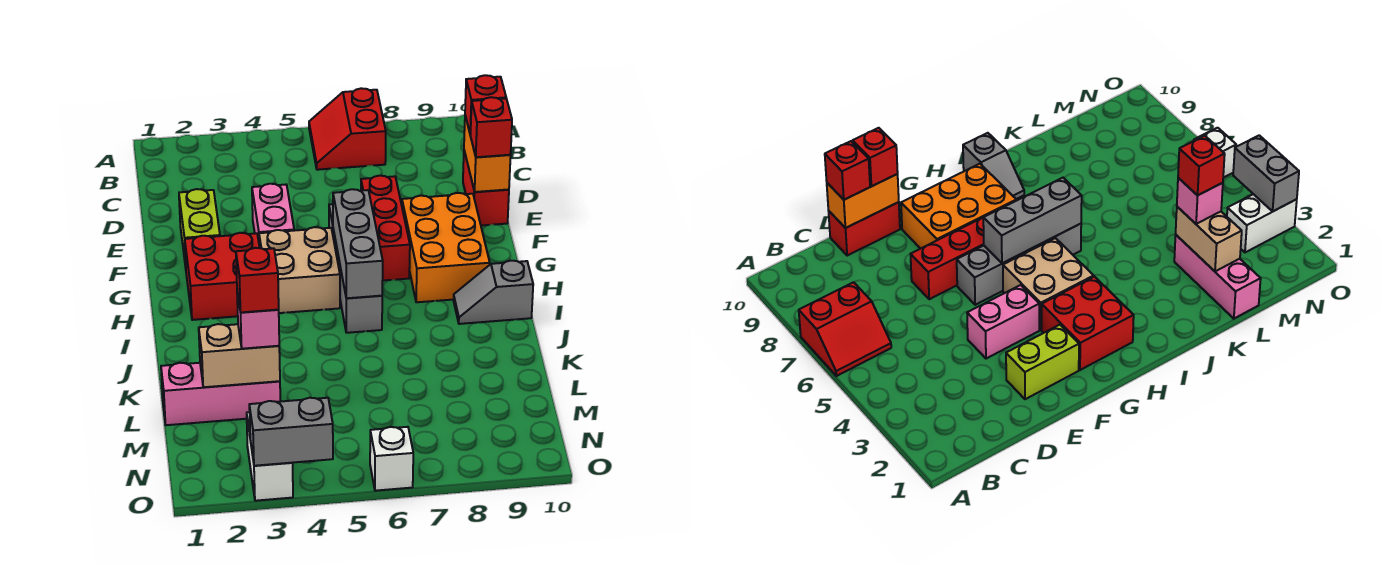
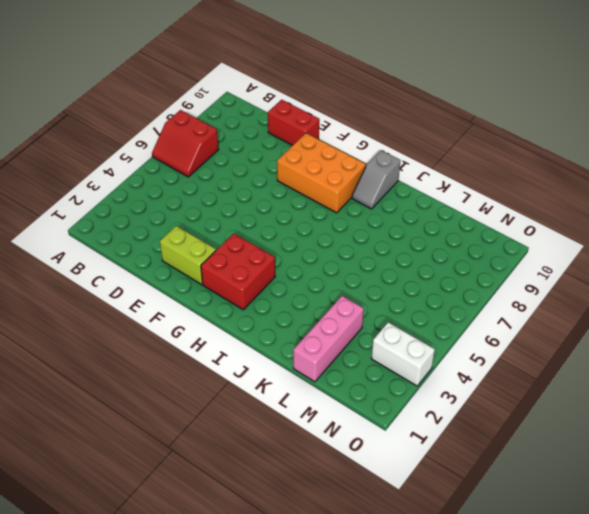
none -> pink brick E4:F4 level 1
none -> red brick E7:G7 level 1
none -> grey brick F6:I6 level 1

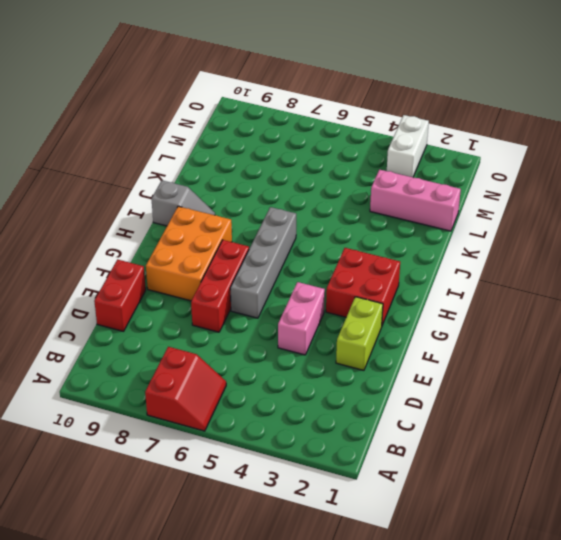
none -> tan brick G4:H5 level 1
none -> white brick O6 level 1
none -> orange brick D10:E10 level 2

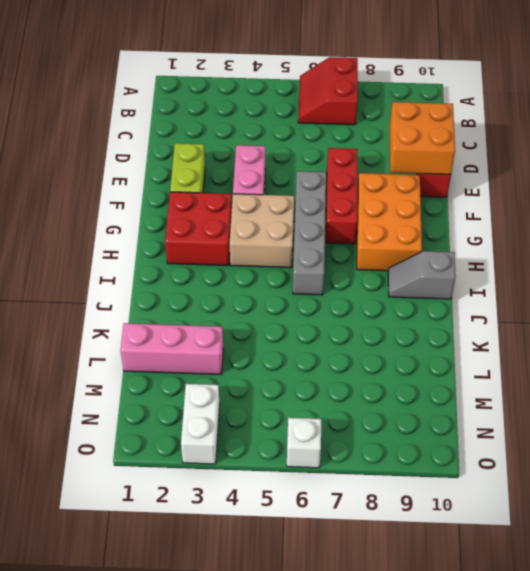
orange brick D9:E10 level 2 -> orange brick D10:E10 level 2
none -> grey brick G6:I6 level 2
none -> tan brick L2:L3 level 2
none -> grey brick O3:O4 level 2

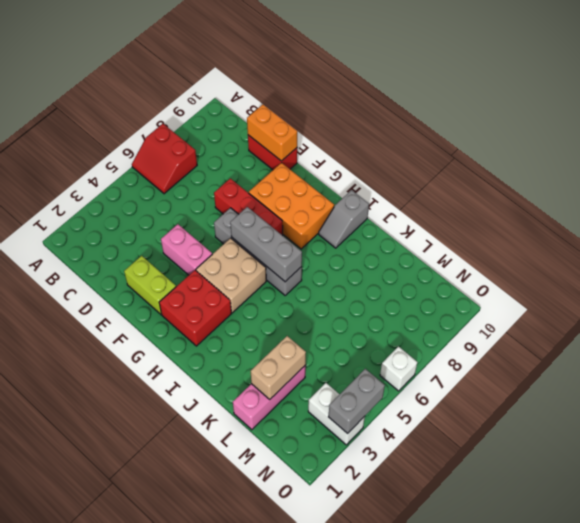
none -> red brick D10 level 3
none -> red brick E10 level 3
none -> pink brick L3 level 3

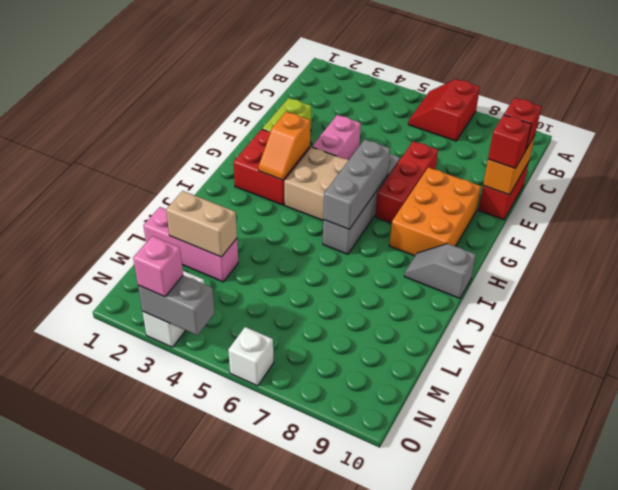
orange slope G3:H3 level 2 top G -> none
pink brick O3 level 3 -> pink brick L3 level 3
none -> red brick L3 level 4

